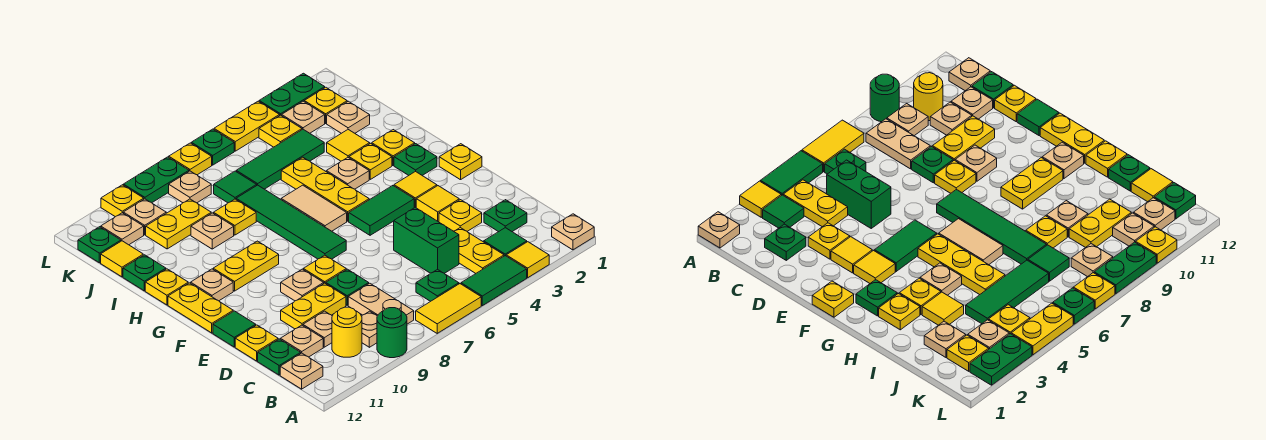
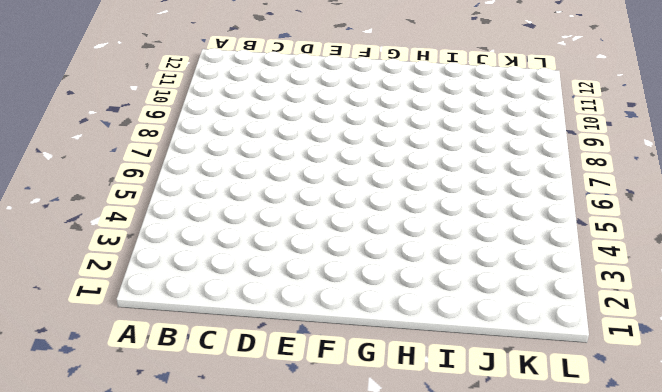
none -> tan plate A1 level 1
none -> yellow tile A3 level 1
none -> green tile A4:A5 level 1
none -> yellow tile A6:A7 level 1

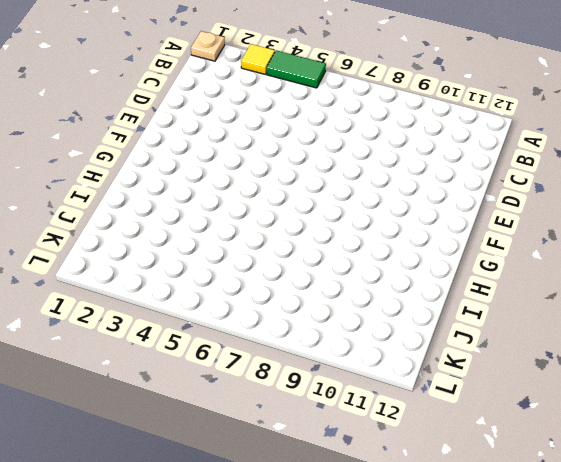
none -> yellow tile A6:A7 level 1
none -> green round brick A9 level 1
none -> green tile B3 level 1
none -> yellow plate B4:C4 level 1

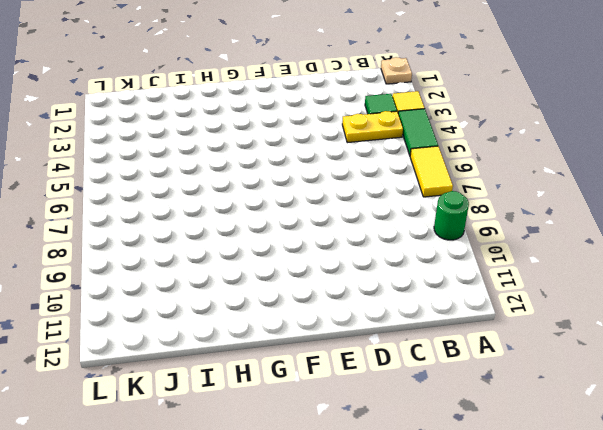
none -> green plate B6 level 1
none -> tan plate B8:C8 level 1
none -> tan plate B9 level 1
none -> yellow round brick B10 level 1

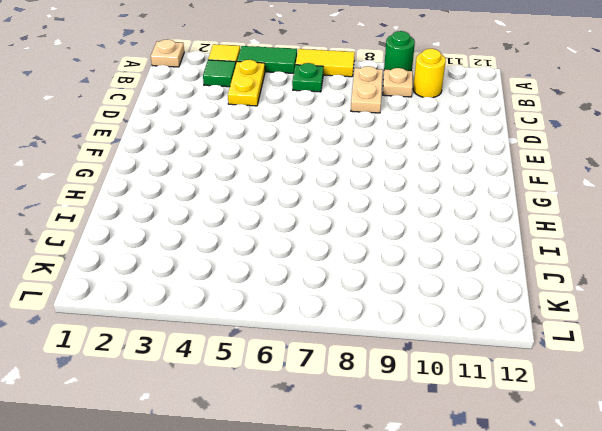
none -> tan plate B12 level 1
none -> green plate C2 level 1
none -> green brick C5:D5 level 1
none -> tan plate C10 level 1

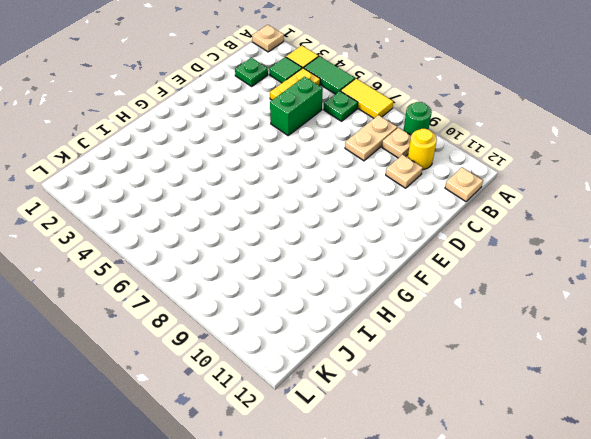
none -> tan plate C11 level 1
none -> green plate C12 level 1
none -> yellow plate D3 level 1
none -> green plate D8 level 1

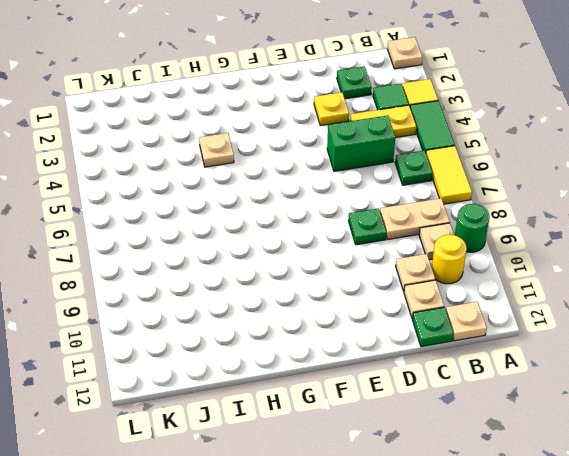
none -> yellow plate D9:D10 level 1
none -> yellow plate D12 level 1
none -> yellow tile E3 level 1
none -> yellow plate E8 level 1

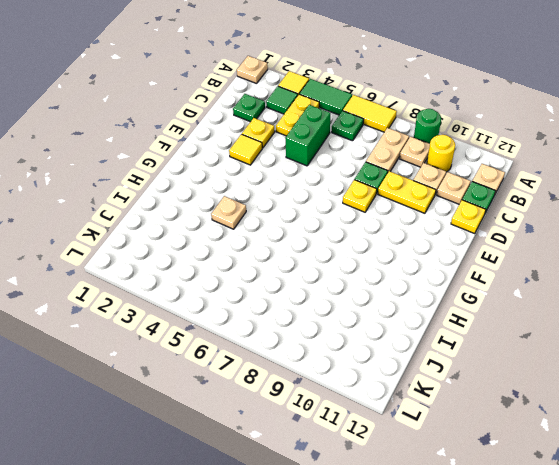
none -> tan plate E9 level 1
none -> green tile E12 level 1
none -> yellow plate F1 level 1
none -> yellow tile F3 level 1

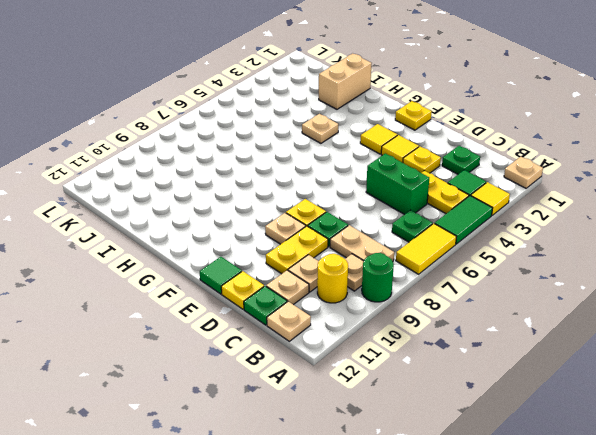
tan brick I1:I2 level 1 -> none
none -> green tile F4:F5 level 1
none -> green tile F7:I7 level 1
none -> yellow plate F12:G12 level 1
none -> green plate G2 level 1

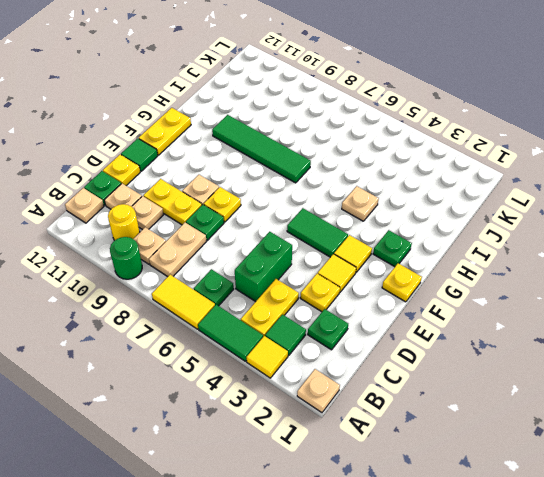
green tile H7:H10 level 1 -> green tile F7:I7 level 1
none -> yellow plate G5:I5 level 1
none -> tan tile G6:H6 level 1
none -> yellow plate G9:G10 level 1
none -> tan plate G11 level 1

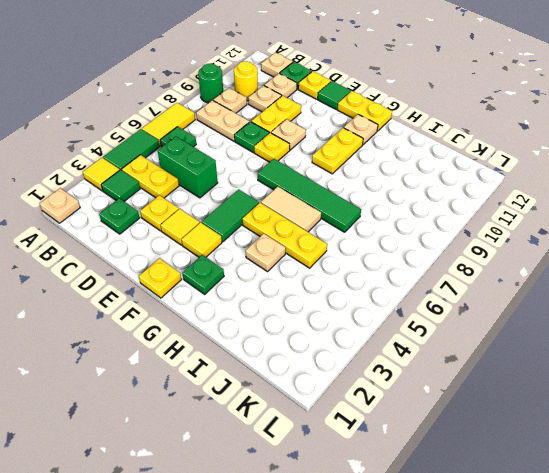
none -> yellow plate H2 level 1
none -> yellow plate H3 level 1
none -> yellow plate H12 level 1
none -> yellow tile I3 level 1

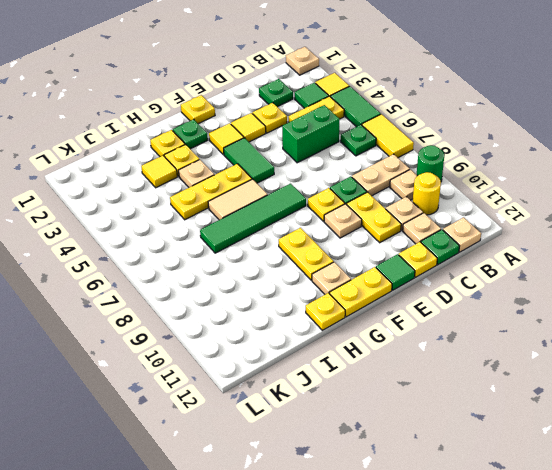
none -> yellow plate I8 level 1
none -> tan plate I9 level 1
none -> green plate I12 level 1
none -> tan plate J2 level 1

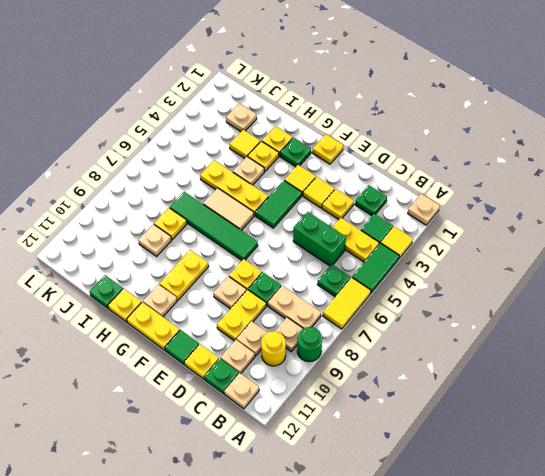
none -> green tile J4:J6 level 1
none -> green tile J7 level 1
none -> yellow plate J9:J10 level 1
none -> yellow tile J12 level 1

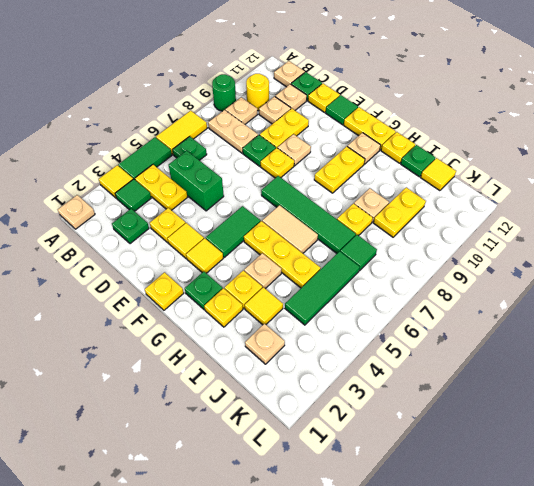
none -> yellow plate K2 level 1
none -> tan plate K3 level 1
none -> yellow plate K4 level 1
none -> tan plate K8 level 1

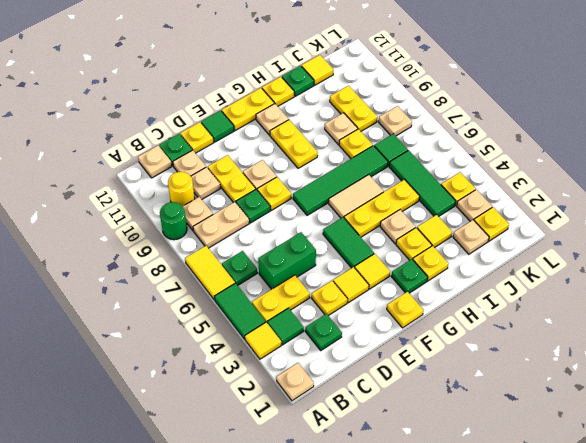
none -> tan plate K10 level 1
none -> tan plate K11 level 1
none -> green plate K12 level 1
none -> green plate L2:L3 level 1

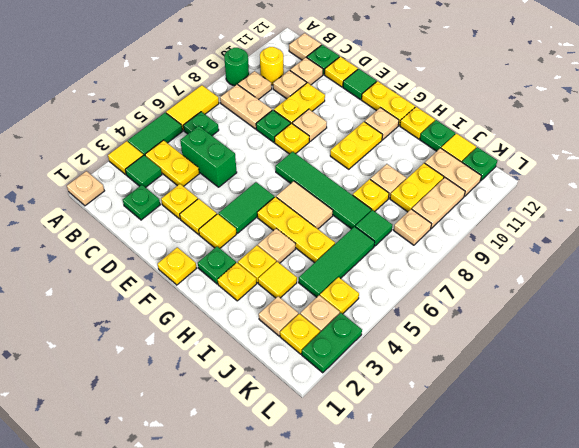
tan plate J11:K11 level 1 -> tan plate K11 level 1
tan plate K9:K10 level 1 -> tan plate K10 level 1
none -> yellow plate L4:L5 level 1
none -> green plate L6 level 1
none -> yellow plate L7 level 1
none -> green plate L8:L9 level 1

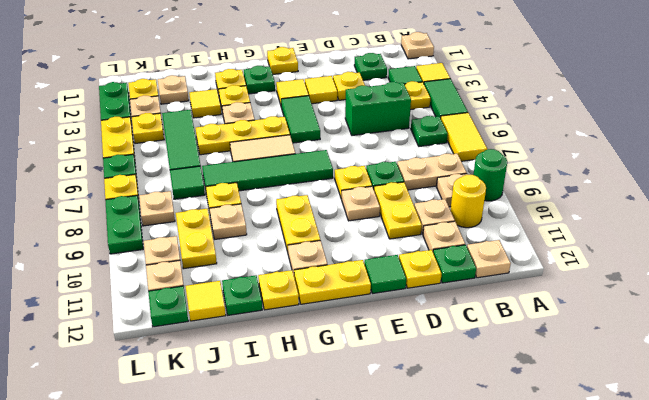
none -> yellow plate L10 level 1

